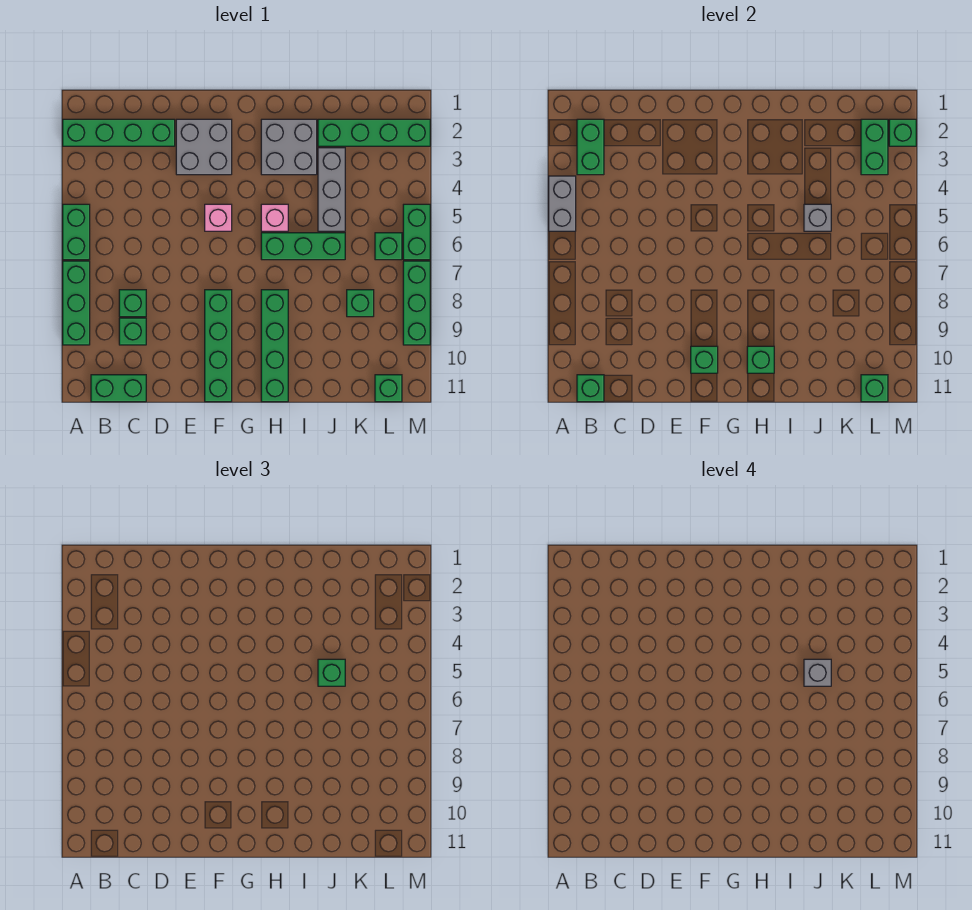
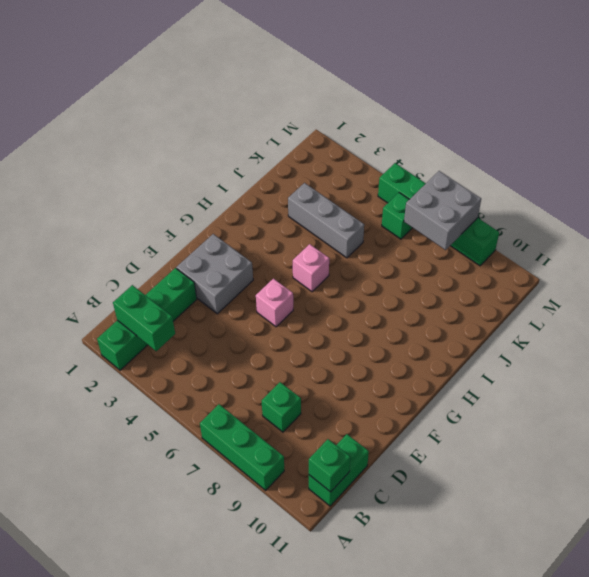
grey brick L7:M8 level 2 -> grey brick H2:I3 level 1
none -> green brick A5:A6 level 1
none -> green brick C9 level 1
none -> green brick F8:F11 level 1
none -> green brick H6:J6 level 1

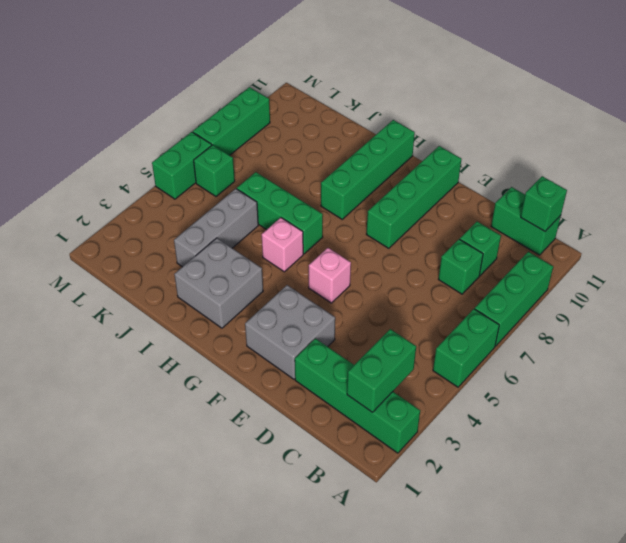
none -> green brick J2:M2 level 1
none -> green brick K8 level 1
none -> green brick L11 level 1
none -> grey brick A4:A5 level 2

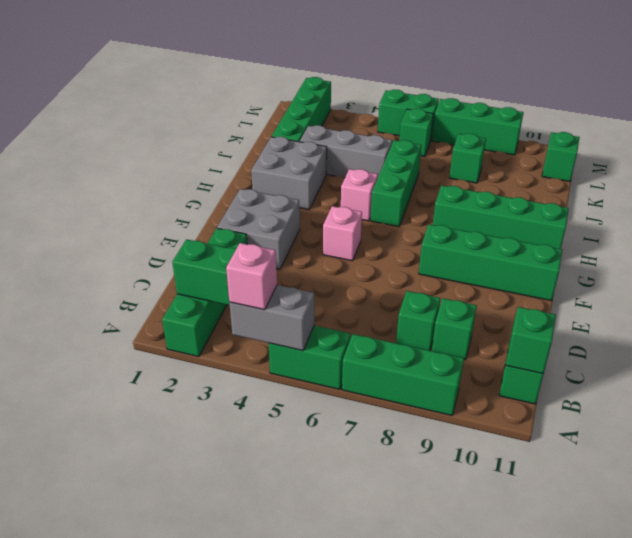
pink brick A4 level 3 -> none
none -> green brick F10 level 2
none -> green brick H10 level 2
none -> grey brick J5 level 2
none -> green brick L2:L3 level 2

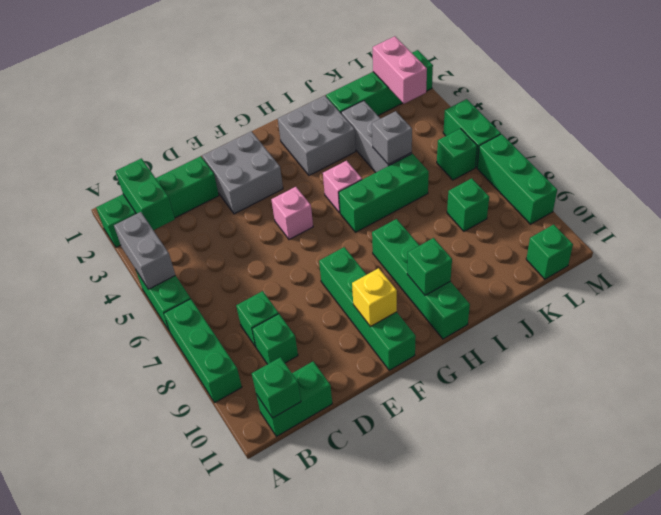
yellow brick F10 level 2 -> green brick F10 level 2
pink brick L2:L3 level 2 -> green brick L2:L3 level 2
none -> green brick L11 level 2
none -> green brick M2 level 2
none -> green brick J5 level 3
none -> grey brick J5 level 4

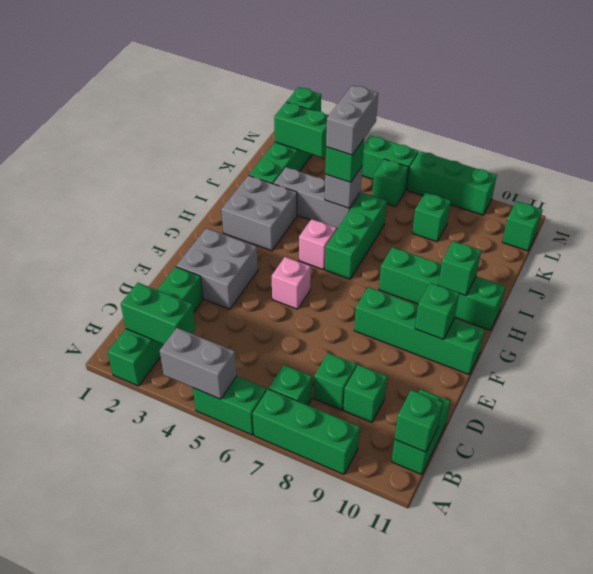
green brick B7 level 1 -> green brick L11 level 2
grey brick J5:K5 level 4 -> grey brick J5 level 4

